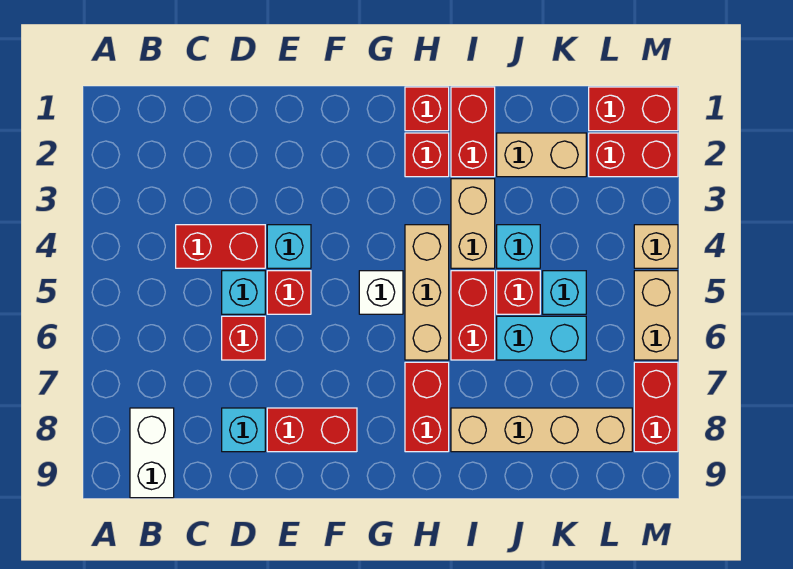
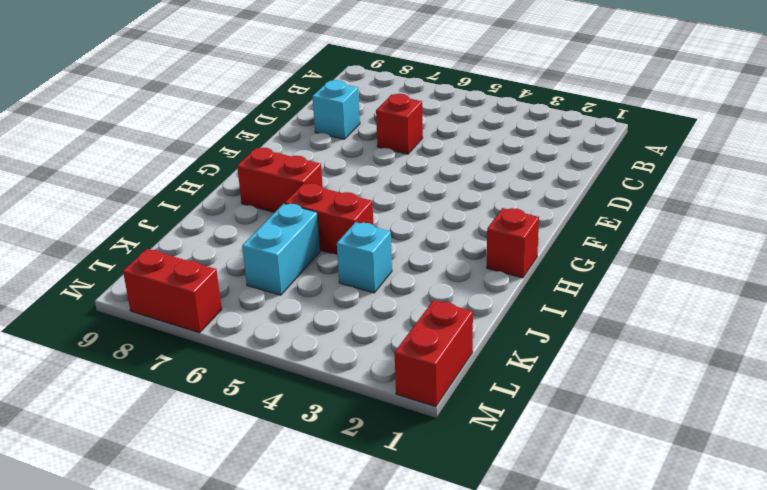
none -> white brick B8:B9 level 1
none -> red brick C4:D4 level 1
none -> cyan brick D5 level 1

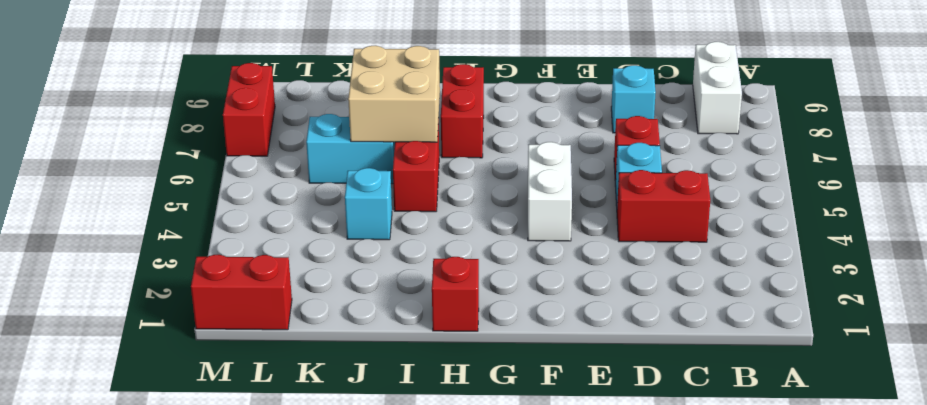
white brick F4:F5 level 1 -> none
tan brick I6:J7 level 2 -> none
none -> cyan brick E4 level 1
none -> red brick E5 level 1
none -> red brick E8:F8 level 1

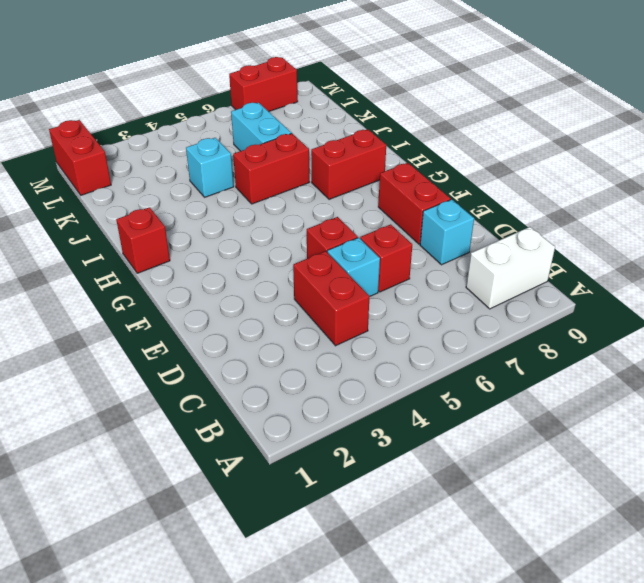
none -> cyan brick E4 level 1
none -> white brick G5 level 1
none -> red brick H2 level 1

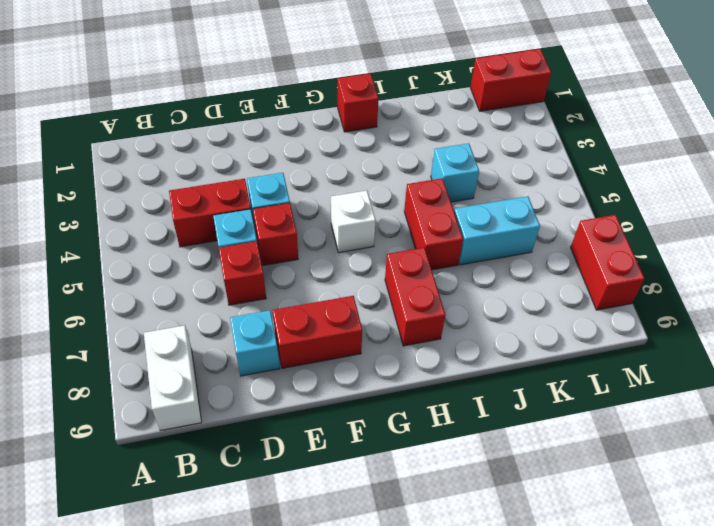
none -> red brick H2 level 1
none -> tan brick H4:H6 level 1
none -> red brick I1:I2 level 1

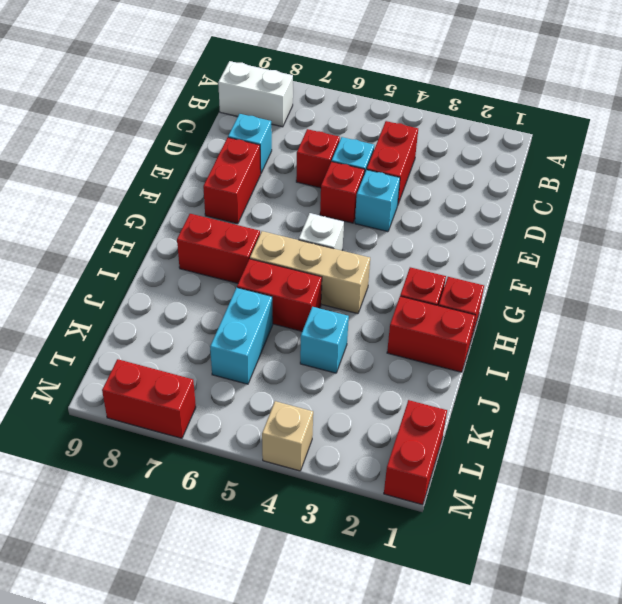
none -> tan brick I3:I4 level 1
none -> tan brick I8:L8 level 1
none -> tan brick J2:K2 level 1

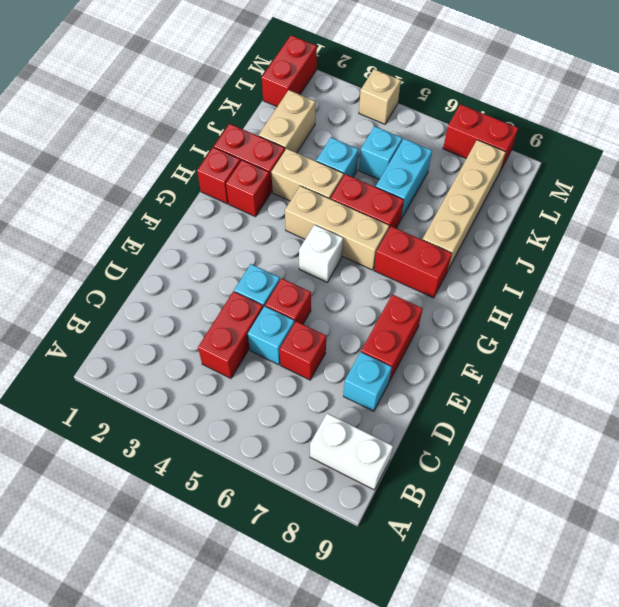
none -> red brick J5 level 1
none -> red brick L2:M2 level 1
none -> tan brick M5:M6 level 1

